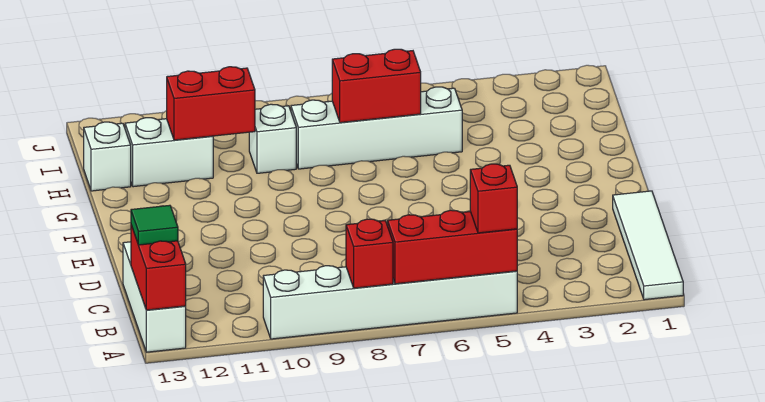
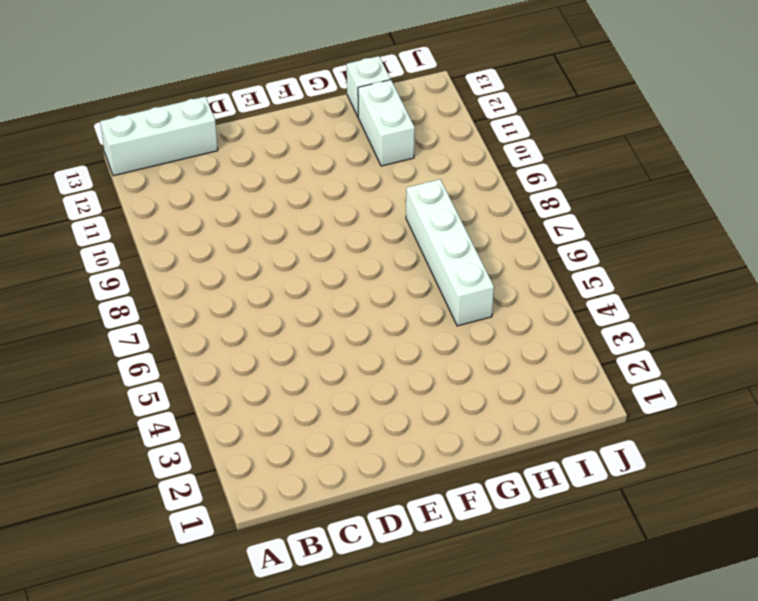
none -> white tile A1:D1 level 1
none -> white brick A5:A10 level 1
none -> white brick H9 level 1

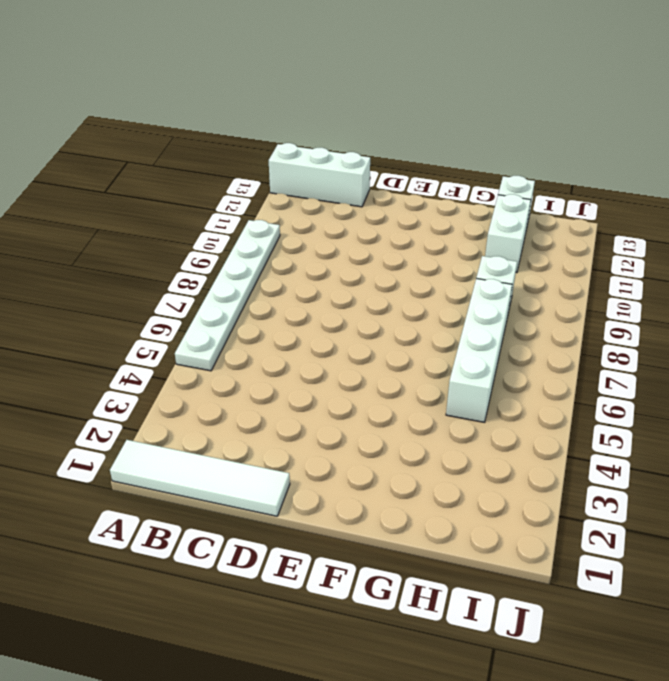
white plate A5:A10 level 1 -> white brick A5:A10 level 1
none -> red brick A5:A7 level 2
none -> red brick A8 level 2
none -> red brick A13:B13 level 2

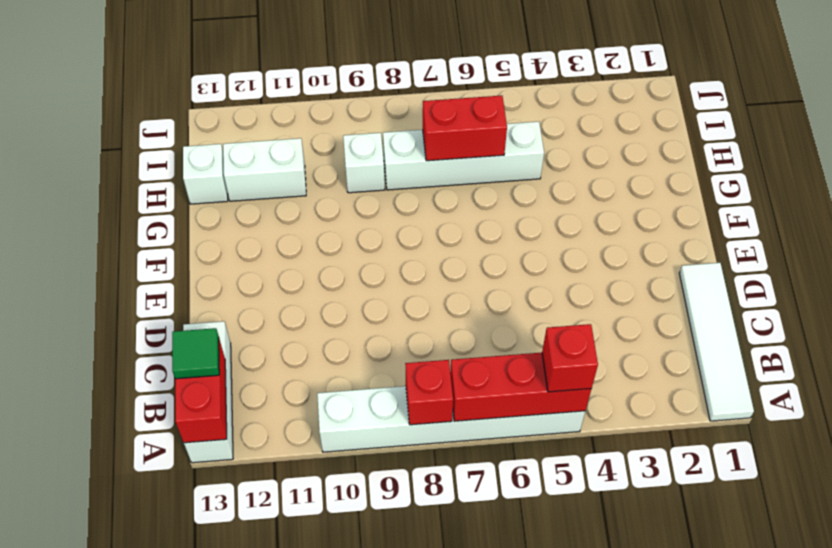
none -> red brick H10:H11 level 2

